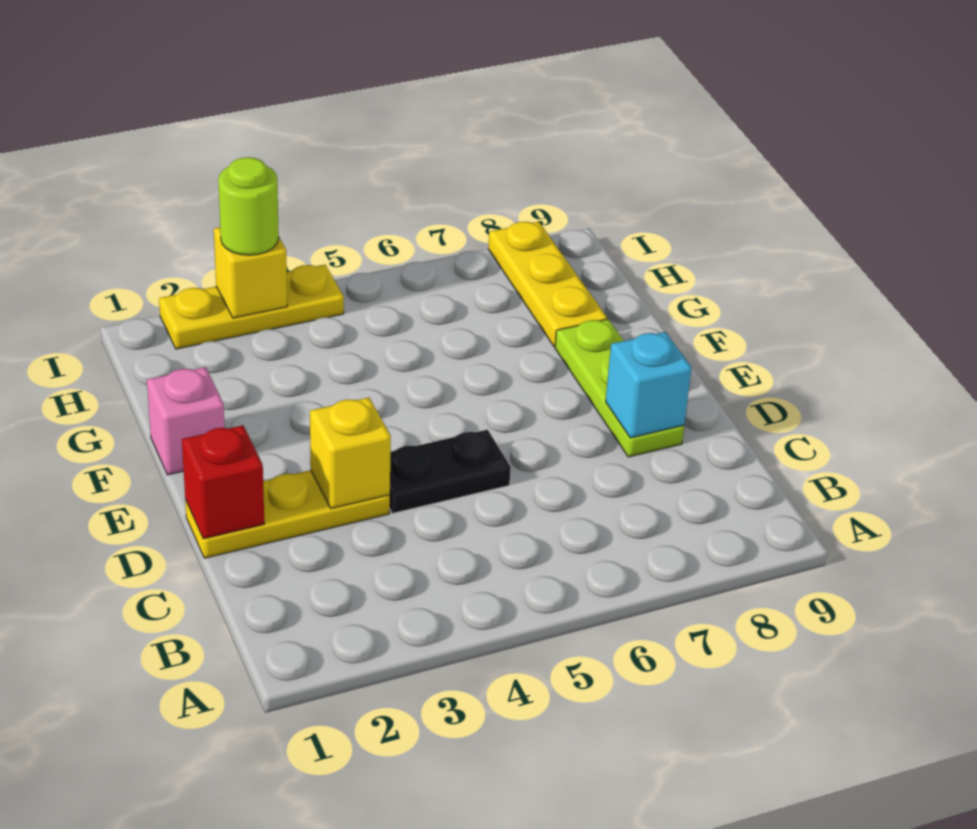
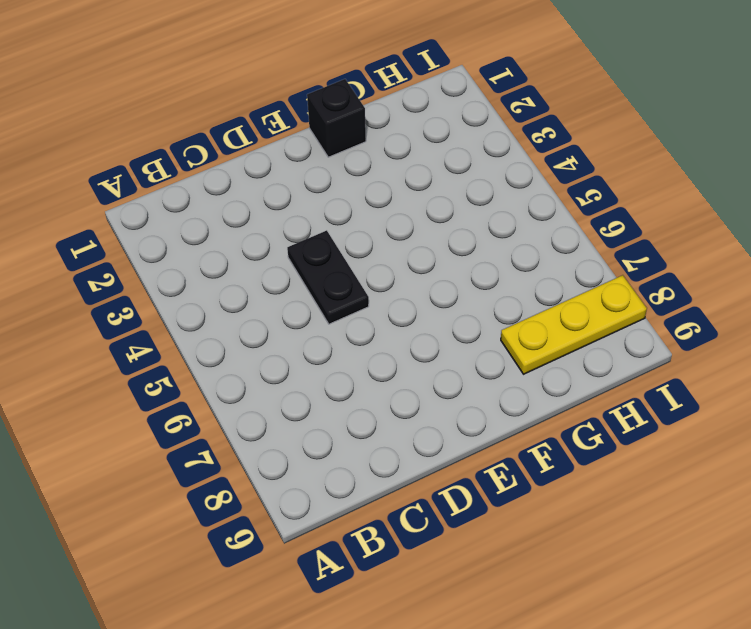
black brick F1 level 1 -> pink brick F1 level 1
none -> yellow plate D1:D3 level 1
none -> lime plate D8:F8 level 1

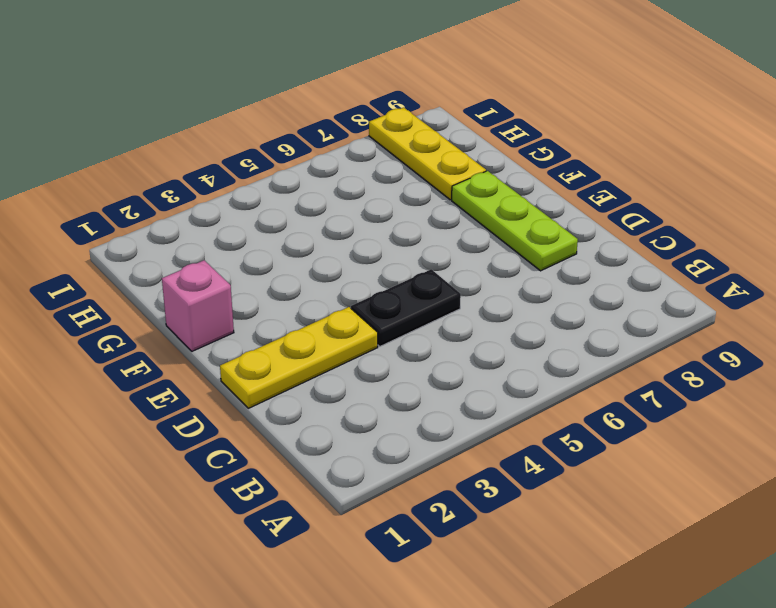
none -> yellow plate I2:I4 level 1
none -> red brick D1 level 2

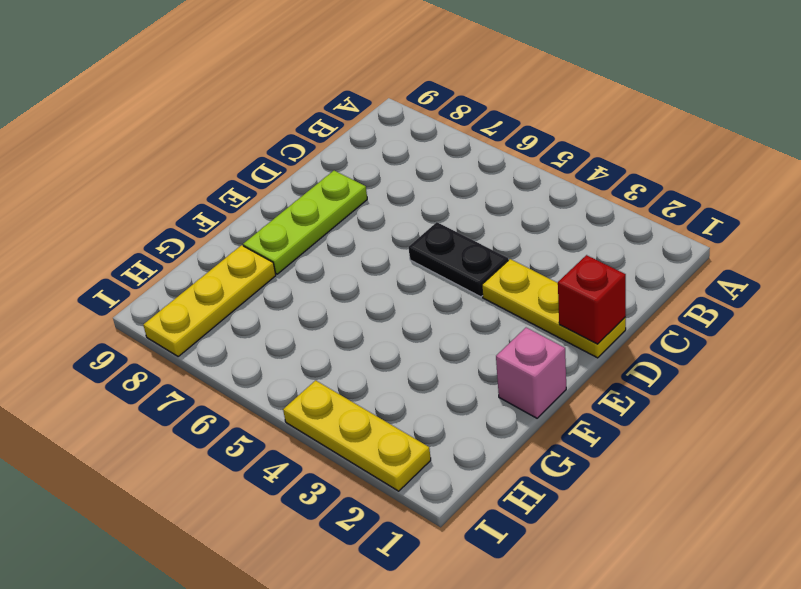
none -> yellow brick D3 level 2
none -> cyan brick D8 level 2

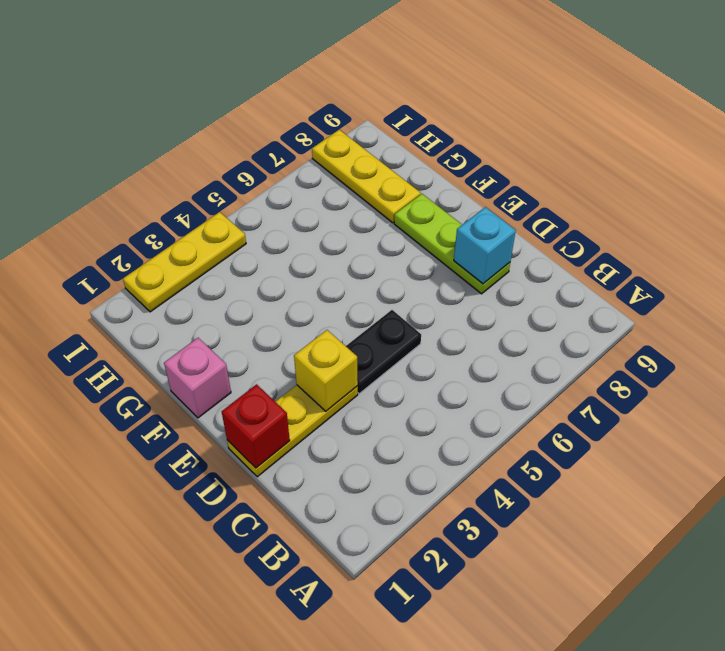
none -> yellow brick I3 level 2
none -> lime round brick I3 level 3

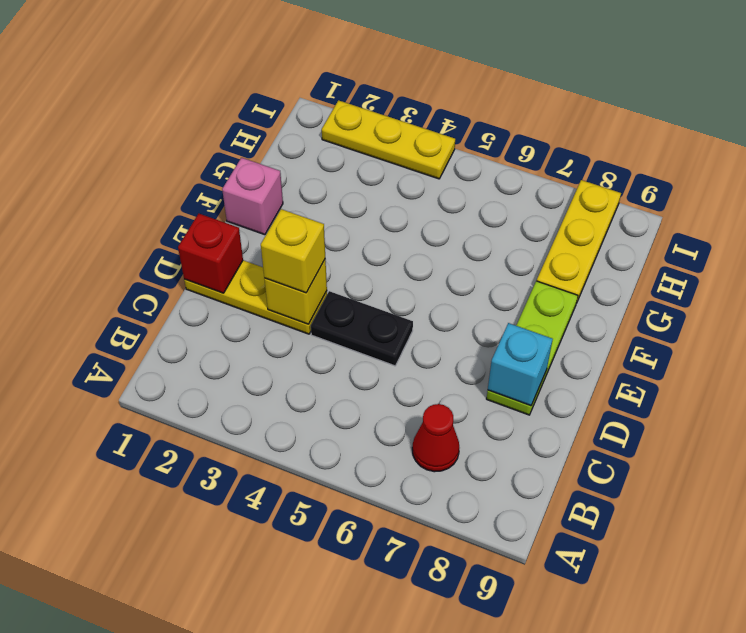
red cone B7 level 1 -> none
yellow brick D3 level 3 -> yellow brick I3 level 2
none -> lime round brick I3 level 3

